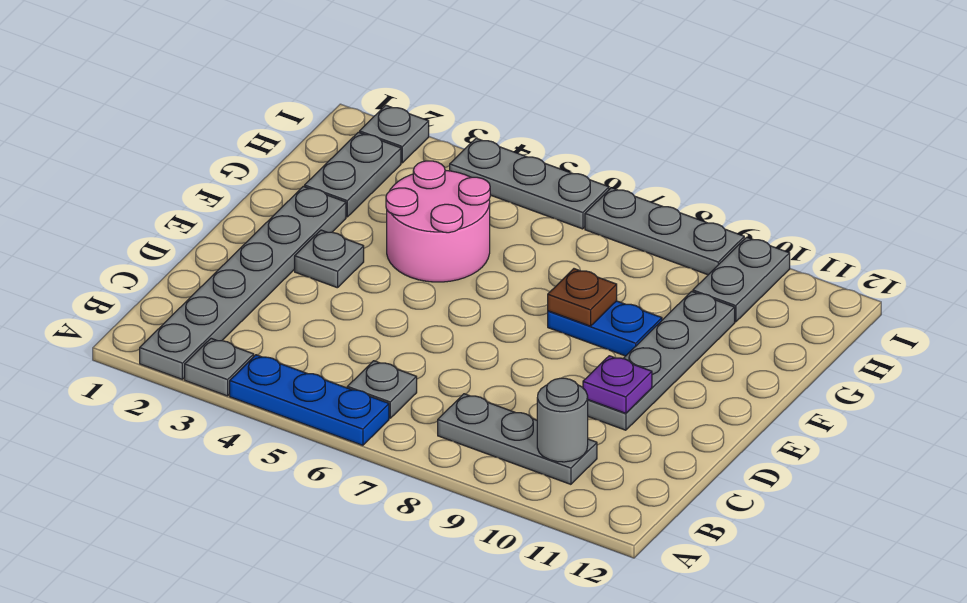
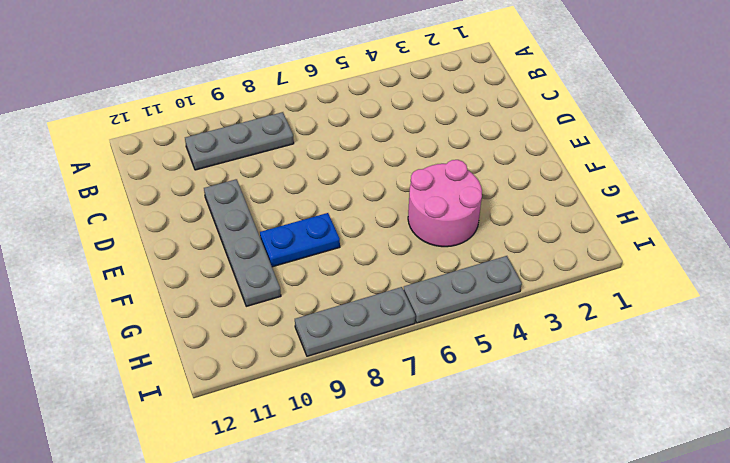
none -> grey plate A2:F2 level 1
none -> grey plate A3 level 1
none -> blue plate A4:A6 level 1

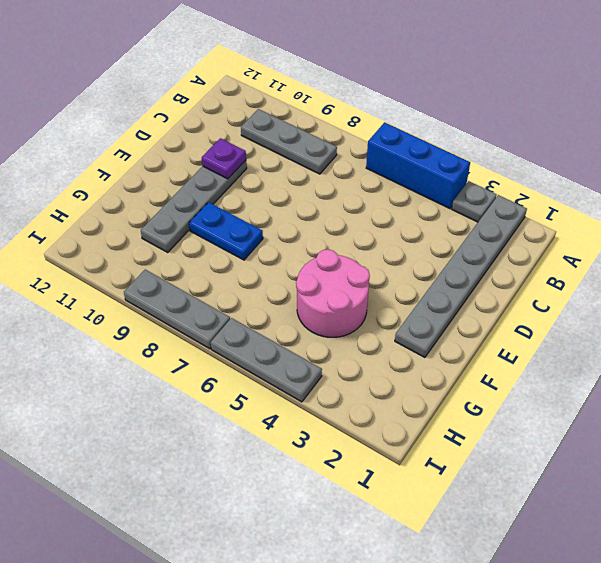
blue brick A4:A6 level 1 -> blue plate A4:A6 level 1
none -> grey plate B6 level 1
none -> grey plate E3 level 1
none -> grey plate G2:H2 level 1

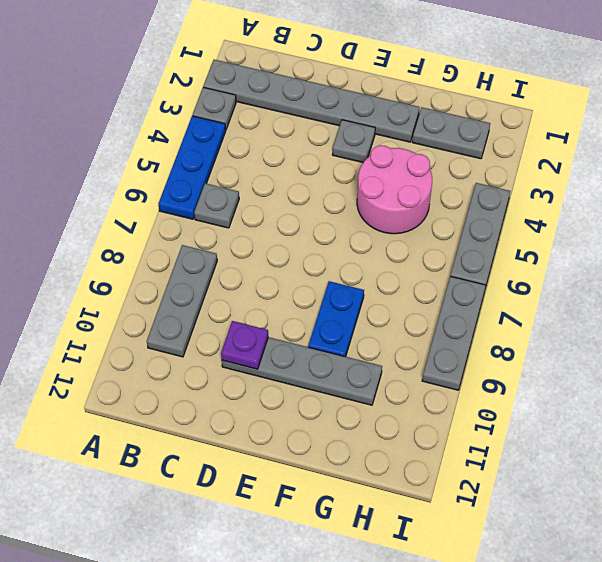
none -> grey plate H10:I10 level 1
none -> grey plate I2 level 1
none -> grey round brick B10 level 2

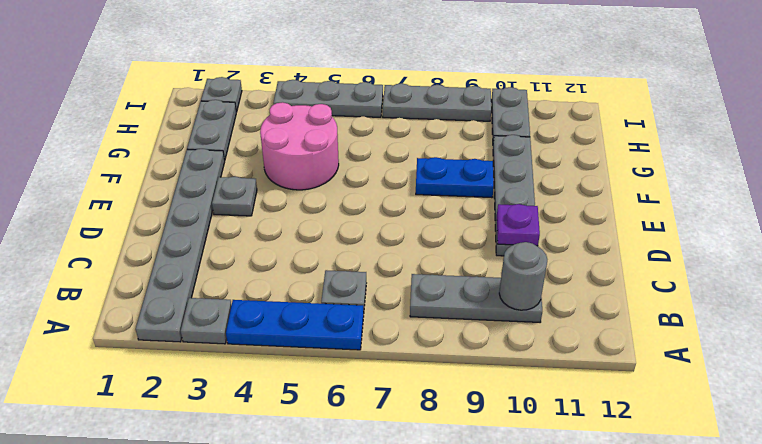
none -> brown plate F8 level 2

